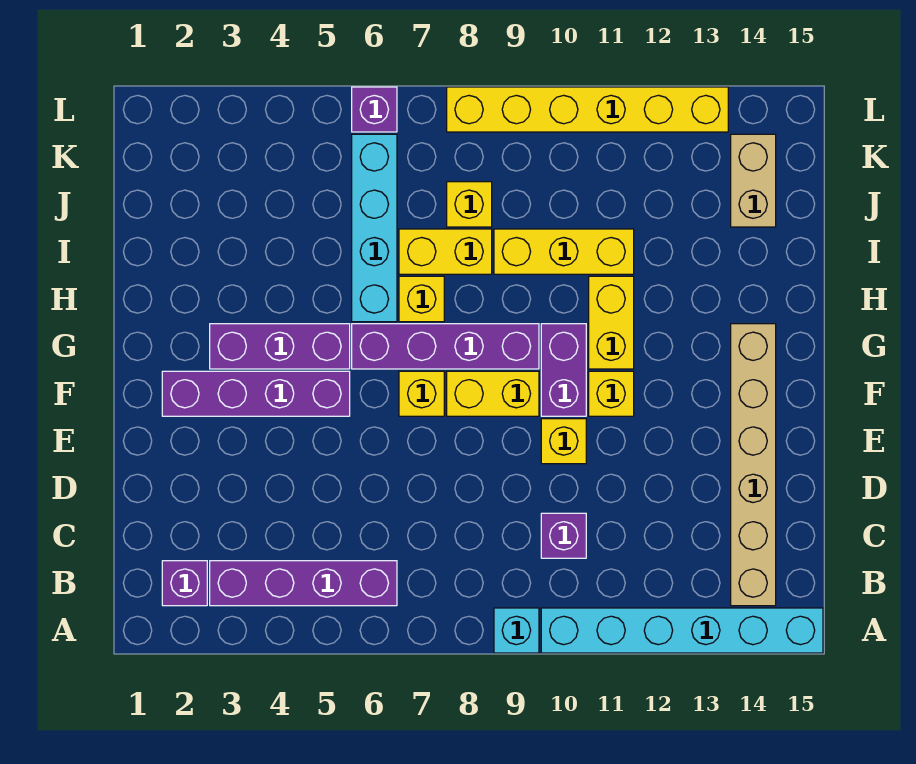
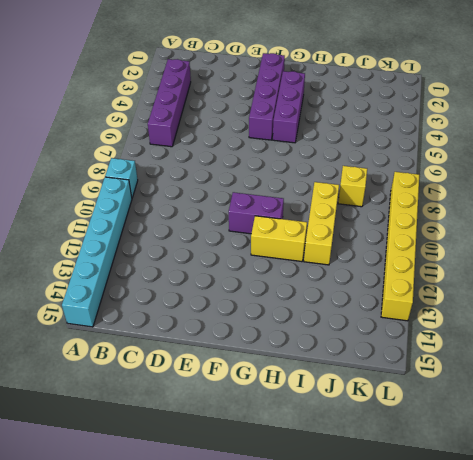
none -> purple brick B2 level 1
none -> tan brick B14:G14 level 1
none -> purple brick C10 level 1

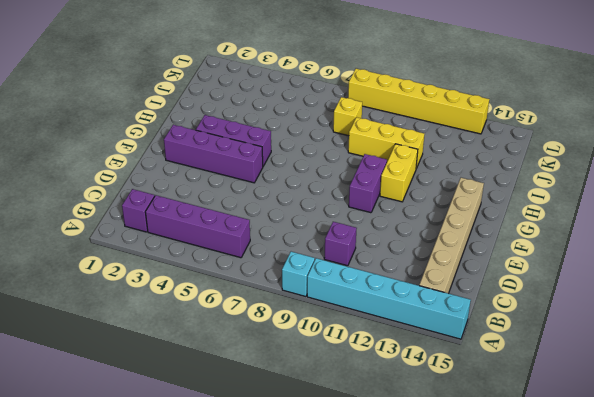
none -> yellow brick E10 level 1
none -> yellow brick F7 level 1
none -> yellow brick F8:F9 level 1

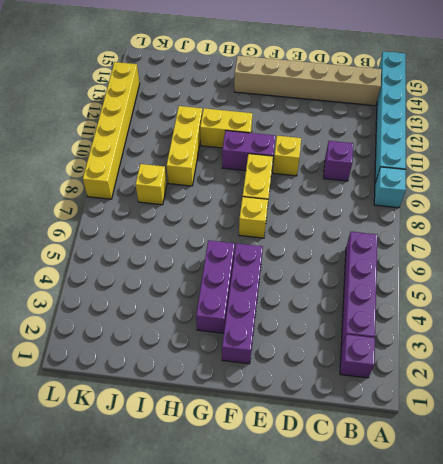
none -> yellow brick F11 level 1
none -> purple brick G6:G9 level 1
none -> cyan brick H6:K6 level 1

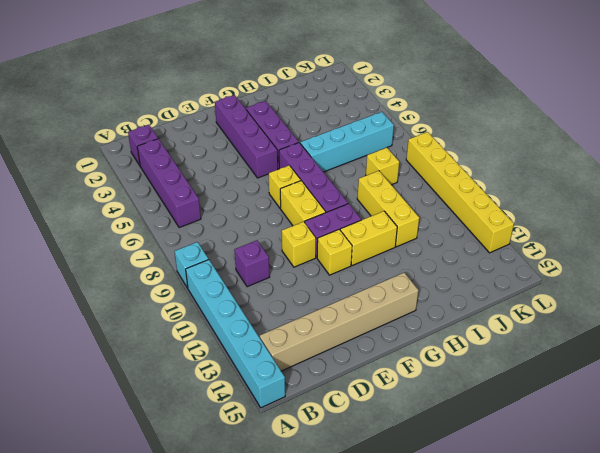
none -> yellow brick H7 level 1
none -> yellow brick I7:I8 level 1
none -> tan brick J14:K14 level 1

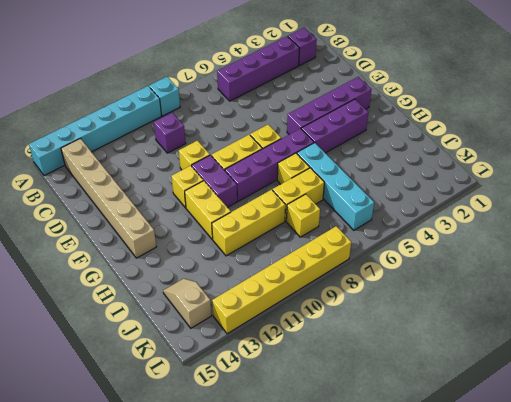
tan slope J14:K14 level 1 top K -> tan brick J14:K14 level 1
none -> purple brick L6 level 1

